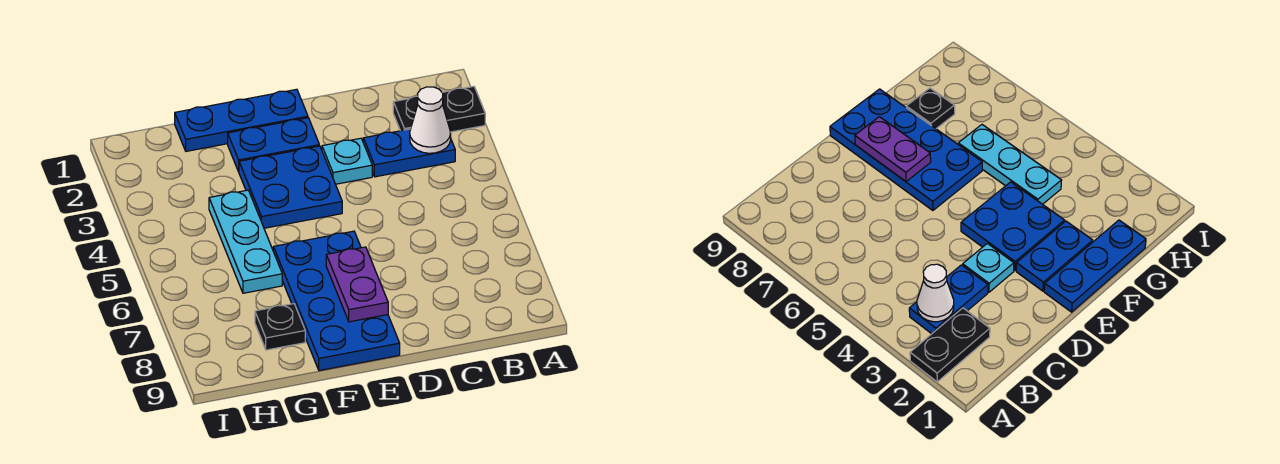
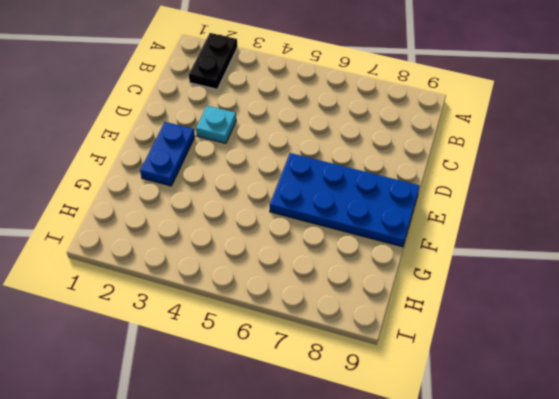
none -> blue plate B3:C3 level 1
none -> blue plate E1:G1 level 1

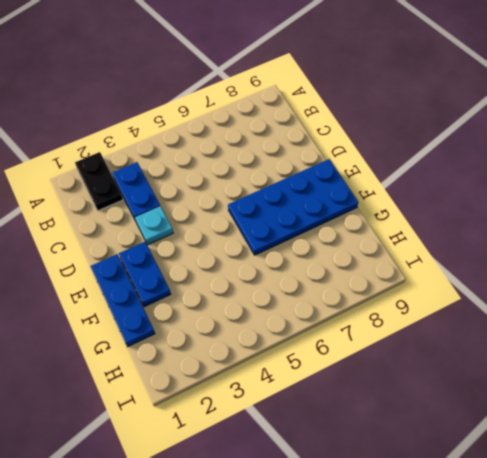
none -> blue plate E3:F4 level 1
none -> cyan plate G4:G6 level 1

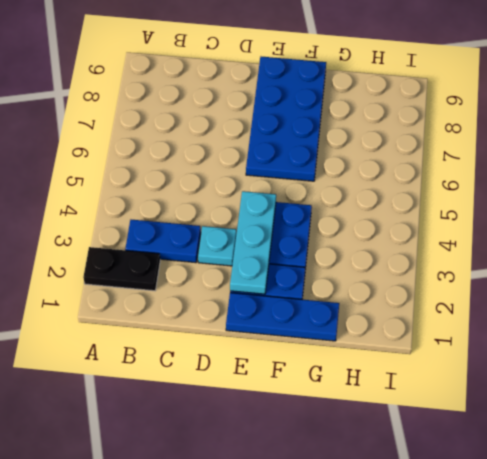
cyan plate E2:E4 level 2 -> cyan plate G4:G6 level 1
none -> black plate G8 level 1
none -> white cone B3 level 2

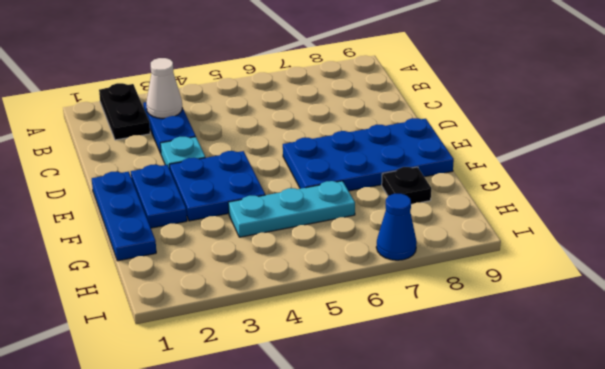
blue cone I7 level 1 -> none
none -> purple plate E7:E8 level 2

